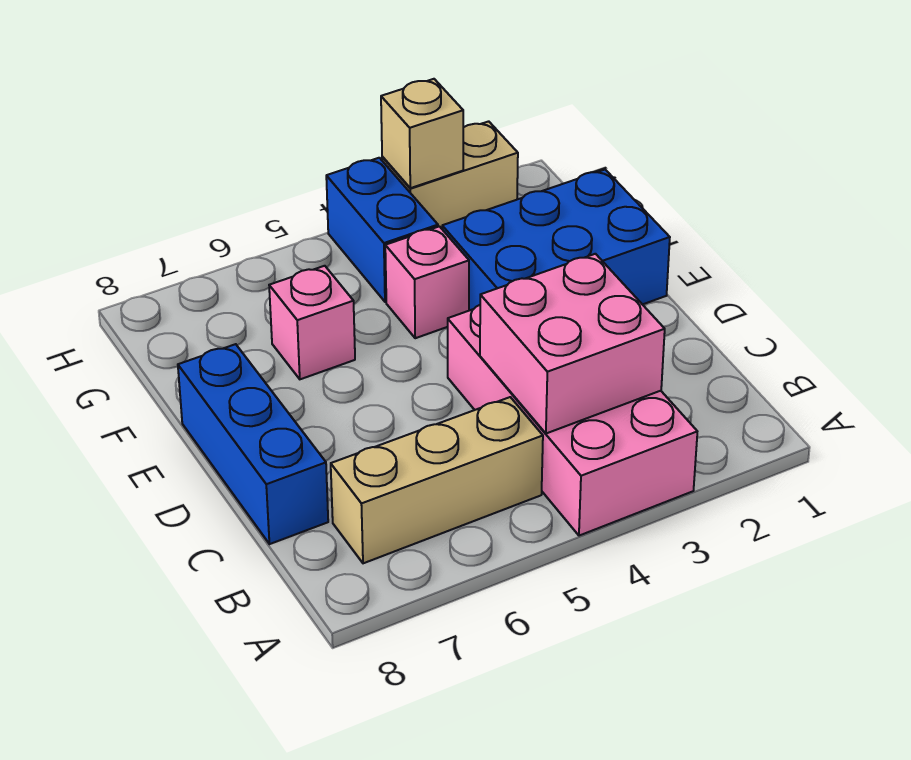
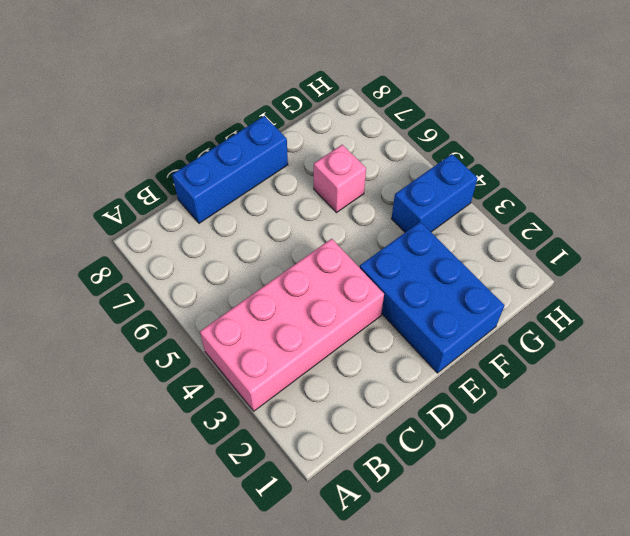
none -> tan brick B5:B7 level 1
none -> pink brick F4 level 1

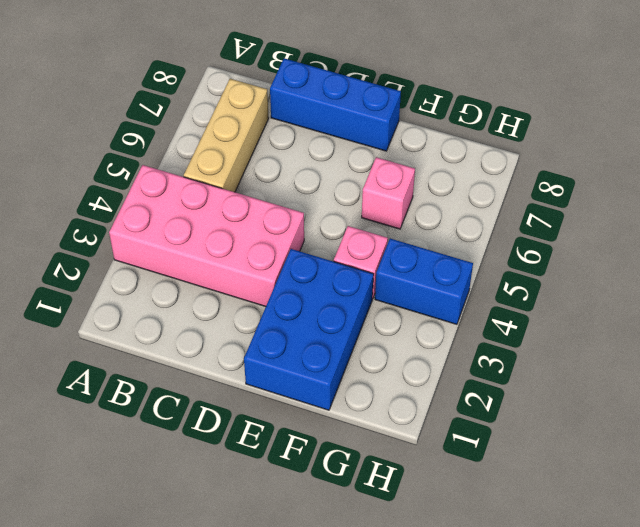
none -> tan brick H2:H3 level 1
none -> pink brick B3:C4 level 2

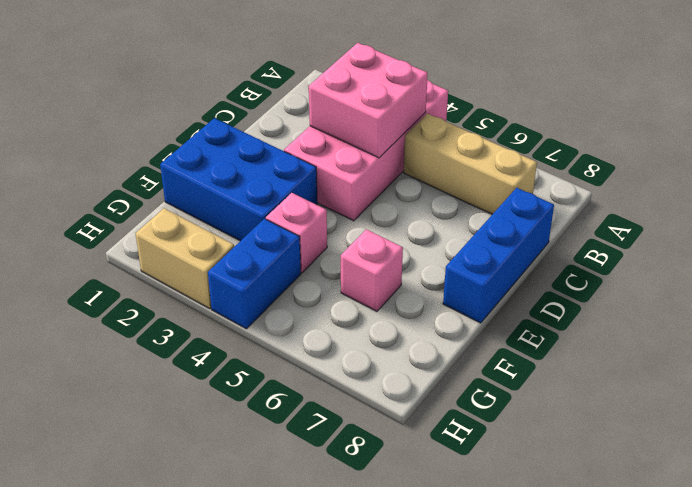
none -> tan brick H3 level 2

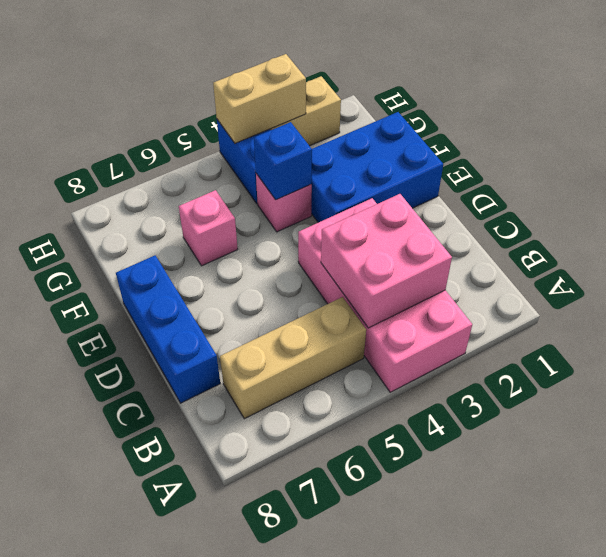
blue brick F4 level 2 -> none
tan brick H3:H4 level 2 -> tan brick H3 level 2

